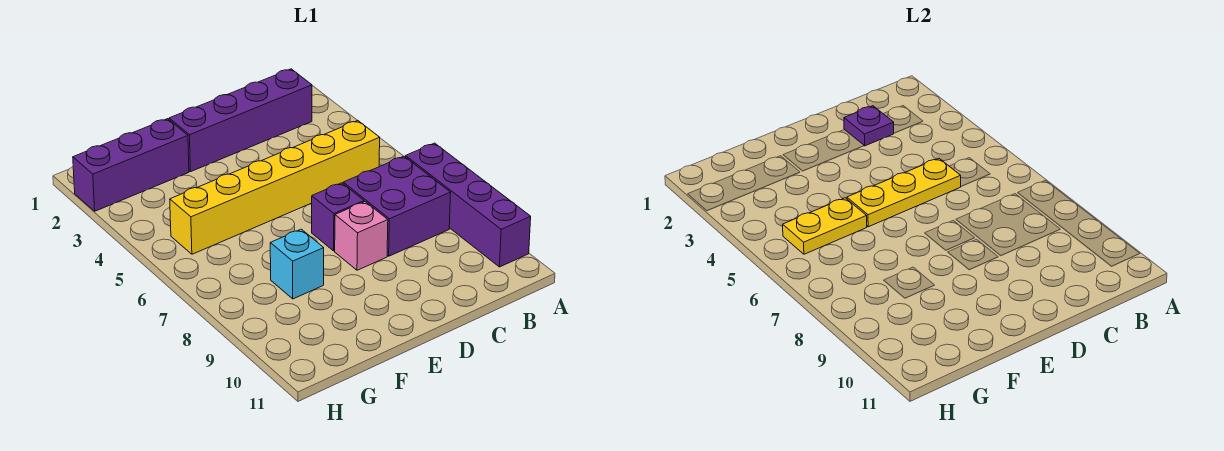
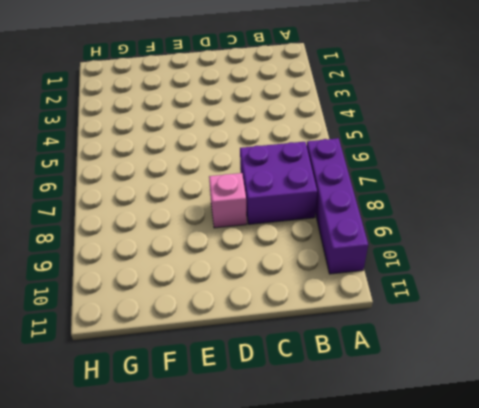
none -> purple brick B2:E2 level 1
none -> yellow brick B5:G5 level 1

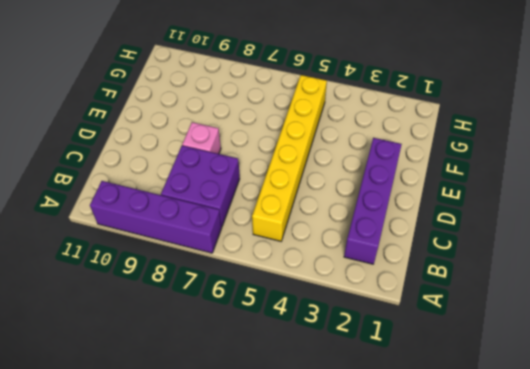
none -> purple brick D7 level 1
none -> purple brick F2:H2 level 1

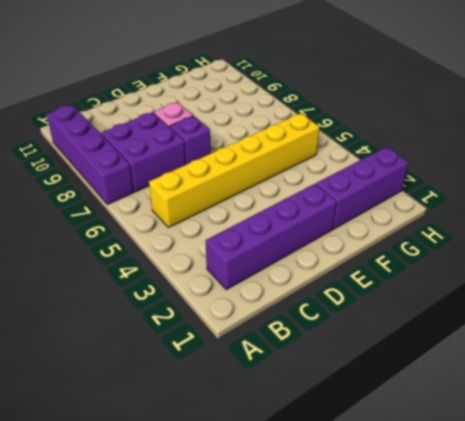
none -> cyan brick F8 level 1
none -> purple plate C2 level 2

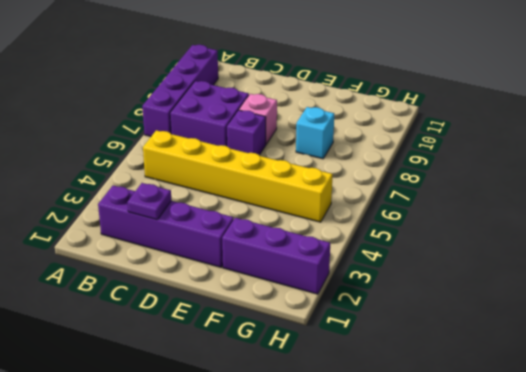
none -> yellow plate C5:E5 level 2
none -> yellow plate F5:G5 level 2

